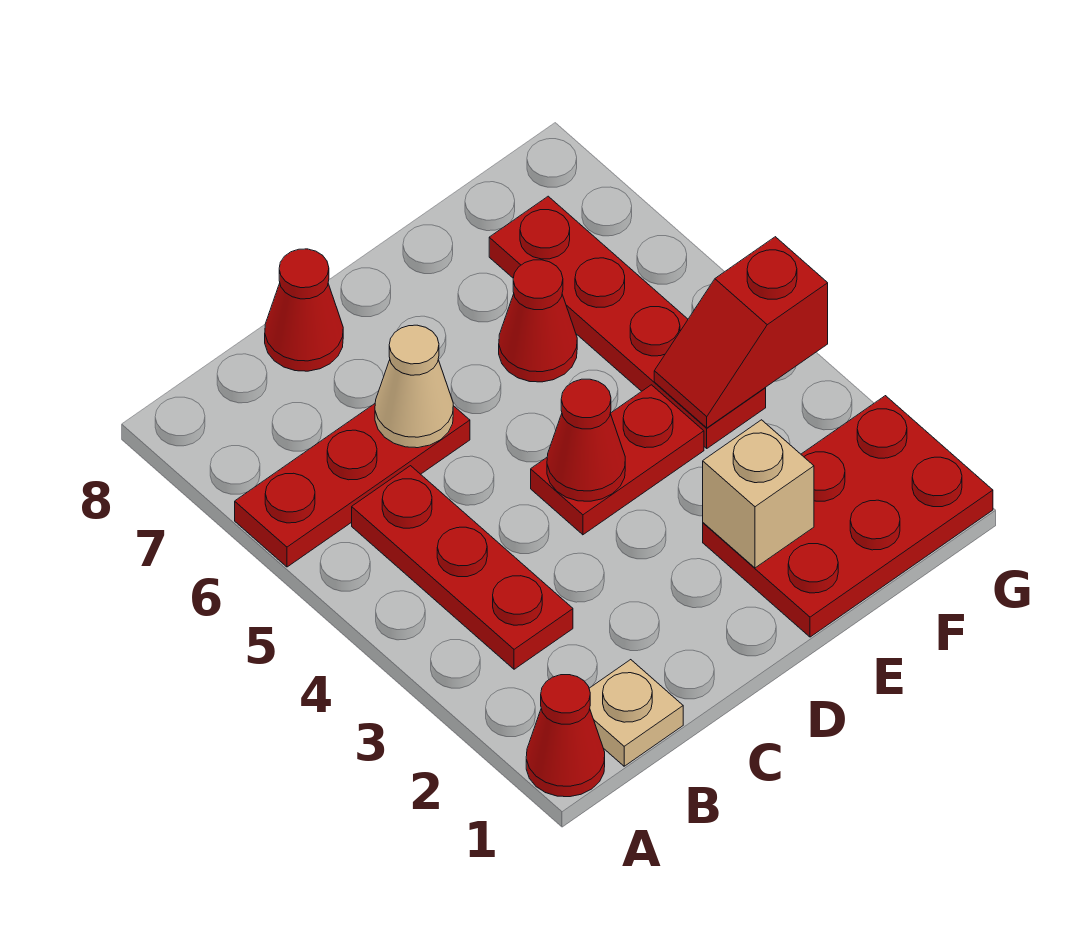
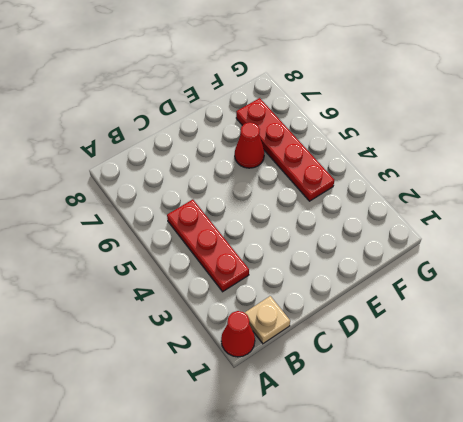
none -> red plate A6:C6 level 1
none -> red cone C8 level 1
none -> red plate D4:E4 level 1

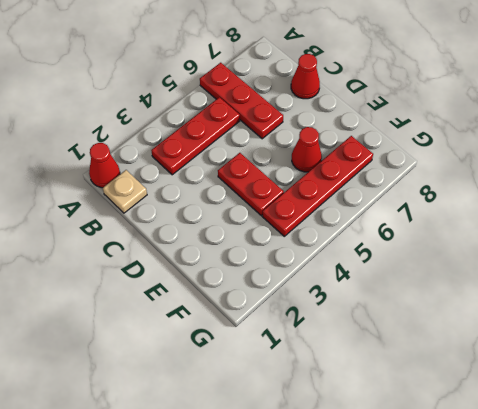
none -> red plate E1:G2 level 1
none -> tan cone C6 level 2
none -> red cone D4 level 2

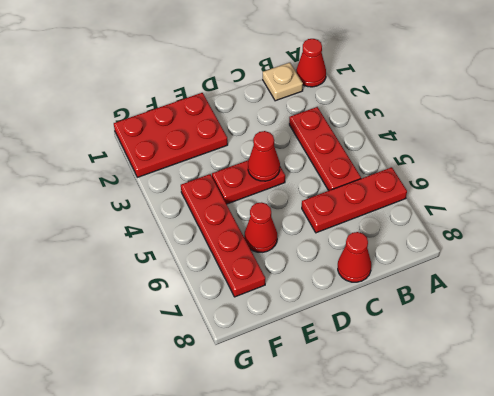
none -> tan cone C6 level 2
none -> tan brick E2 level 2
none -> red slope F4:G4 level 2 top G

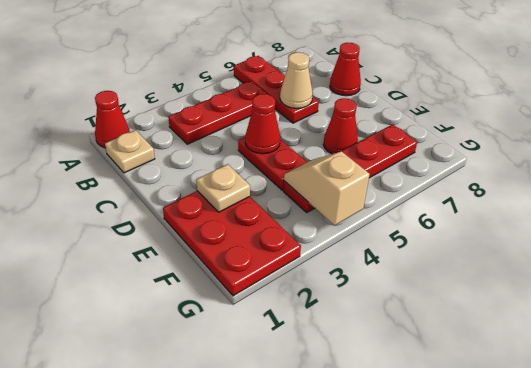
tan plate E2 level 2 -> tan brick E2 level 2
tan slope F4:G4 level 2 top G -> red slope F4:G4 level 2 top G

